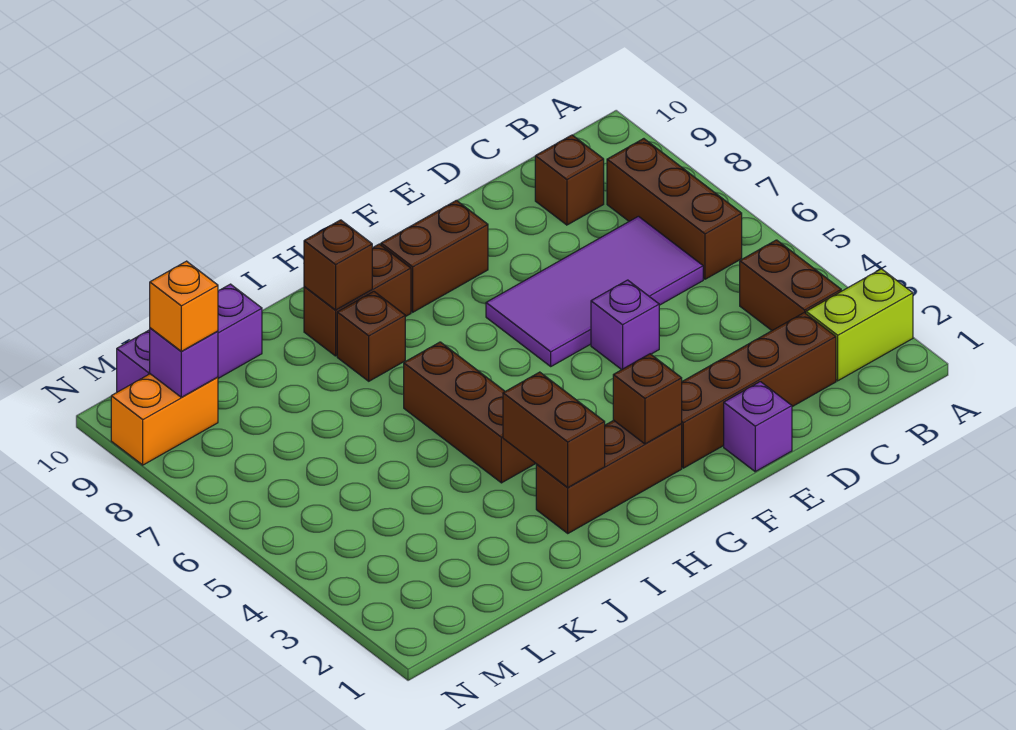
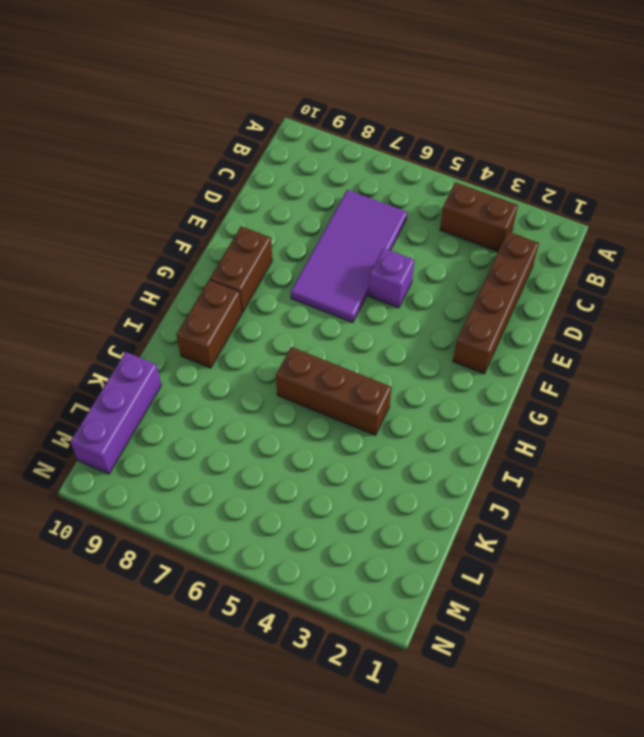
none -> lime brick A2:B2 level 1
none -> brown brick B6:B8 level 1
none -> brown brick C9 level 1

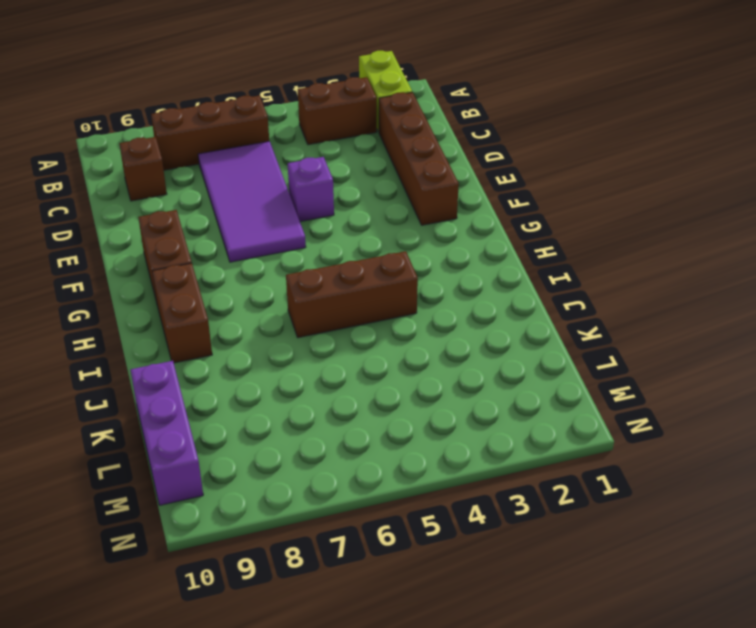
none -> purple brick E1 level 1
none -> brown brick G2:I2 level 1
none -> brown brick I8 level 1

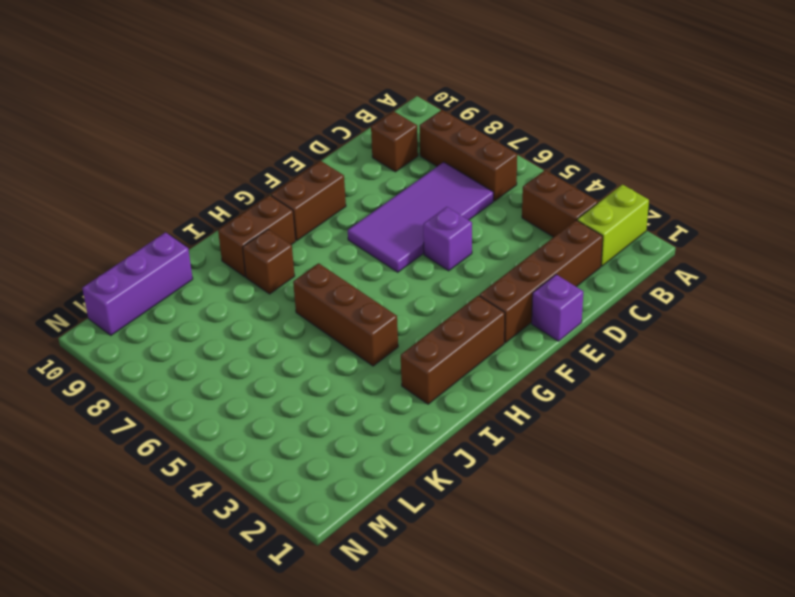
none -> orange brick M9:N9 level 1
none -> brown brick G2 level 2
none -> brown brick I2:I3 level 2

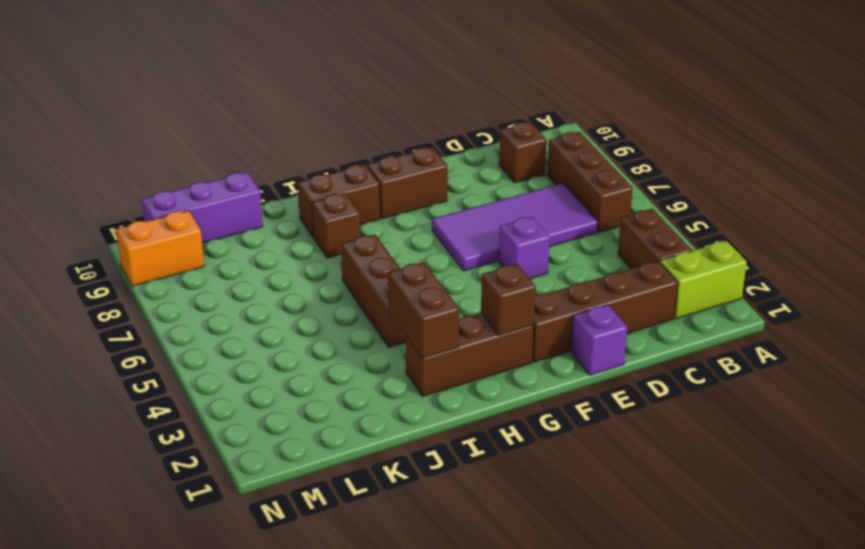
none -> brown brick I9 level 2
none -> purple brick M9 level 2
none -> orange brick M9 level 3

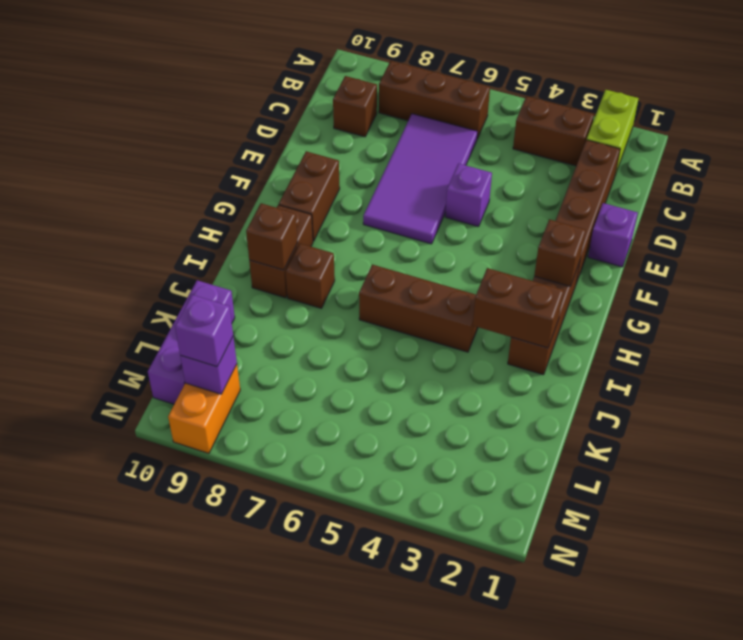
purple brick M9 level 3 -> orange brick M9 level 3

